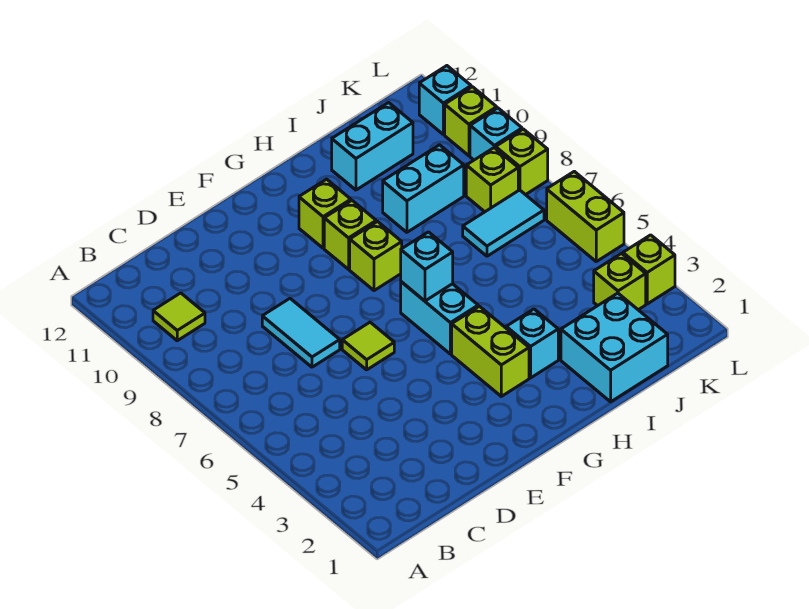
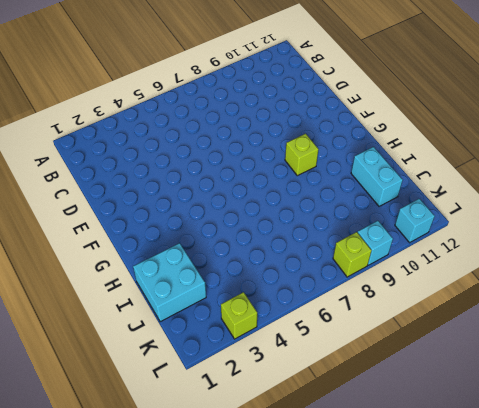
none -> lime tile B10 level 1
none -> cyan tile D7:D8 level 1
none -> lime tile E6 level 1

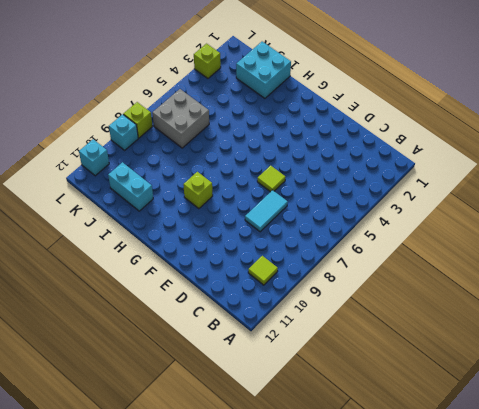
grey brick J6:K7 level 1 -> cyan tile J7:K7 level 1
none -> lime brick G3:G4 level 1
none -> cyan brick G5:G6 level 1
none -> lime brick G8 level 1

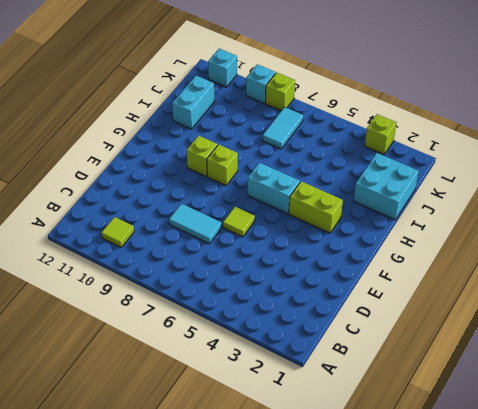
none -> lime brick G10 level 1
none -> cyan brick H3 level 1
none -> cyan brick I9:J9 level 1

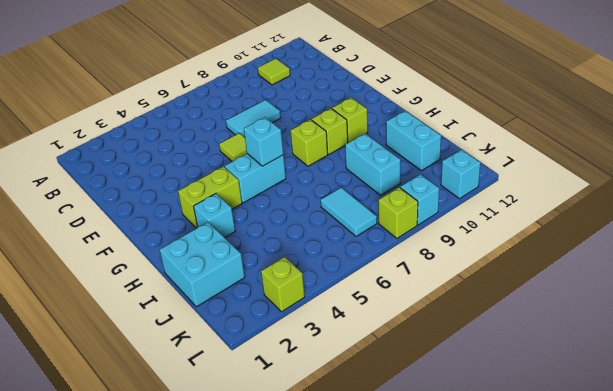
none -> lime brick K3 level 1
none -> lime brick K8 level 1
none -> lime brick L5:L6 level 1

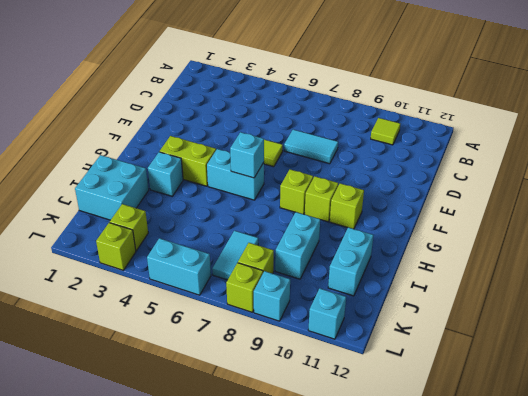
cyan brick L5:L6 level 1 -> lime brick L5:L6 level 1
none -> lime brick L10 level 1

